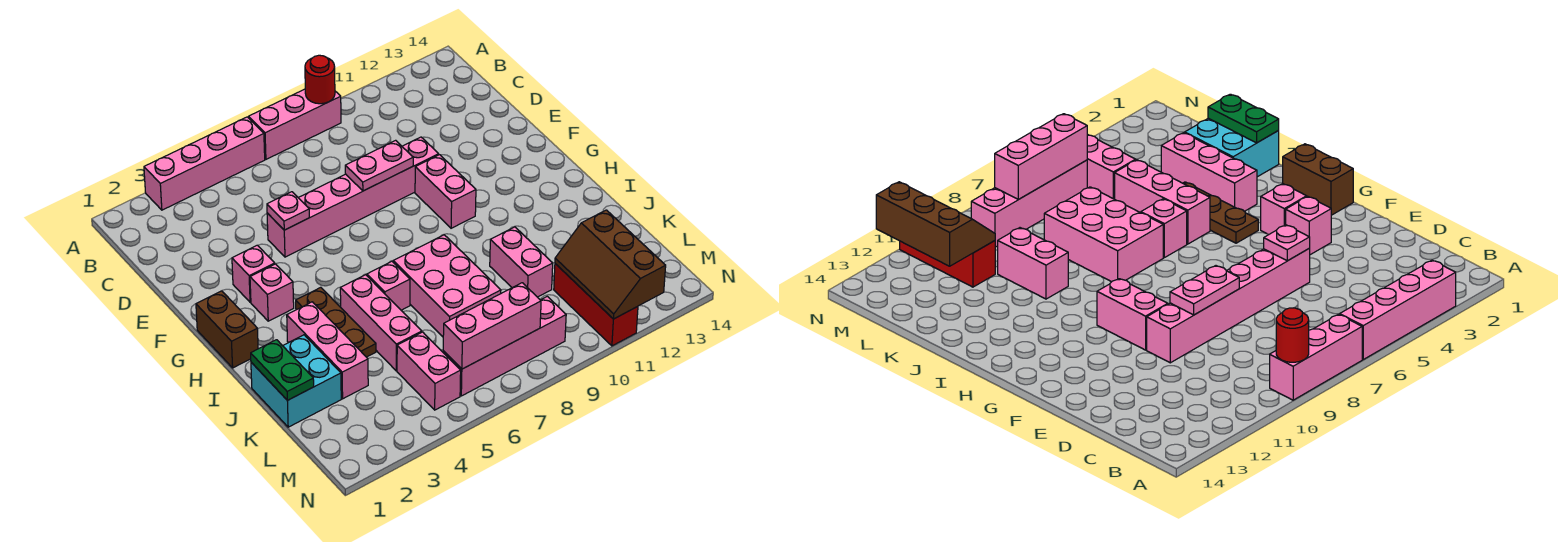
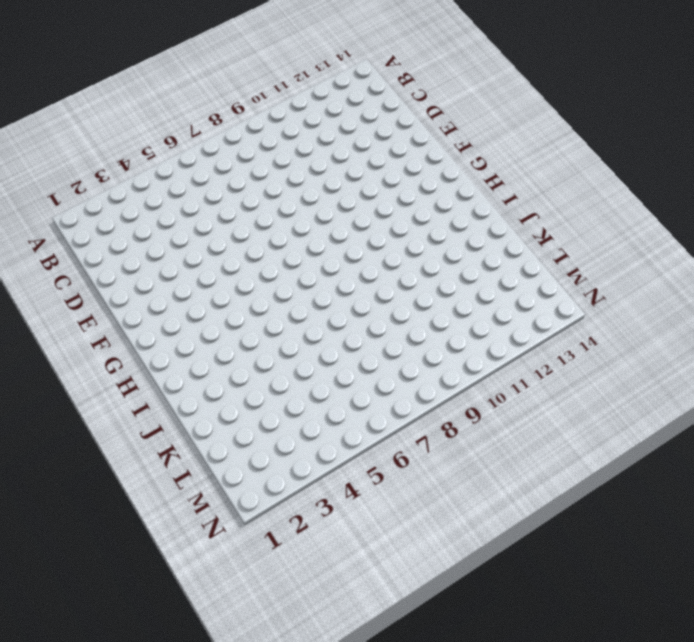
none -> pink brick A3:A6 level 1
none -> pink brick A7:A9 level 1
none -> pink brick E5:E10 level 1

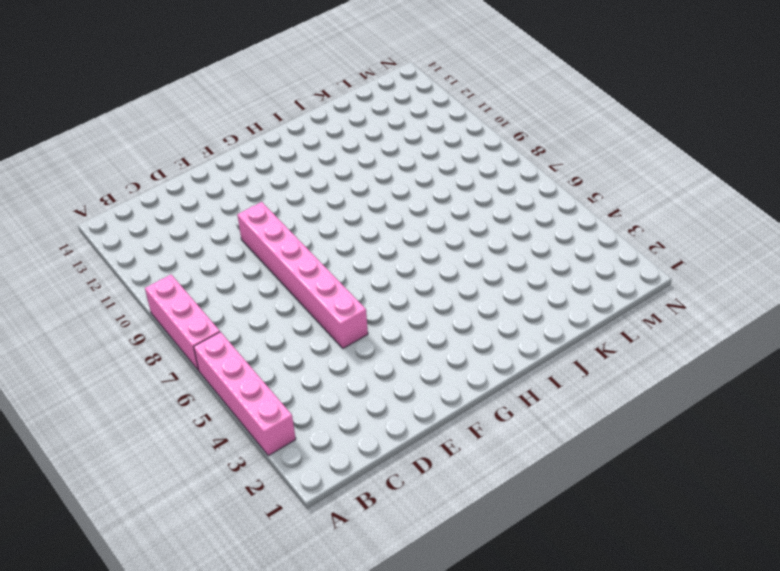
none -> pink brick F3 level 1
none -> pink brick F10:G10 level 1
none -> brown brick G1:H1 level 1

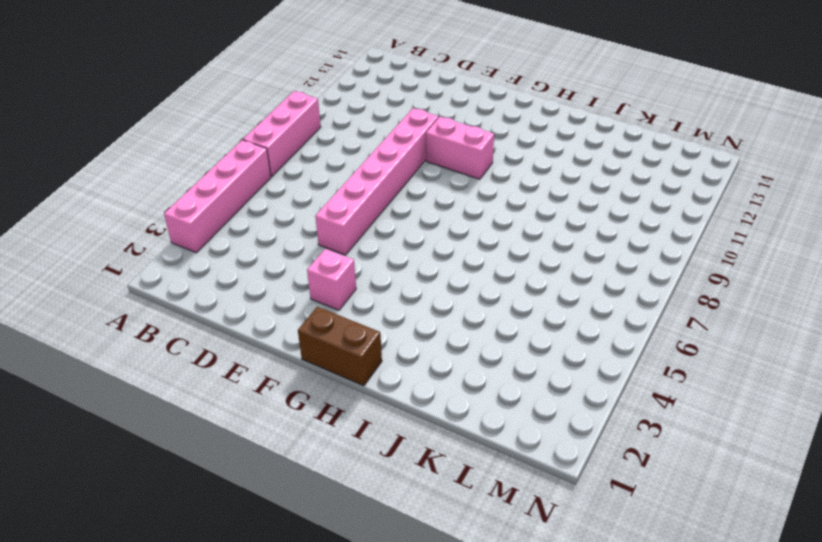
none -> pink brick G3 level 1
none -> brown plate H4:J4 level 1
none -> pink brick I3:K3 level 1

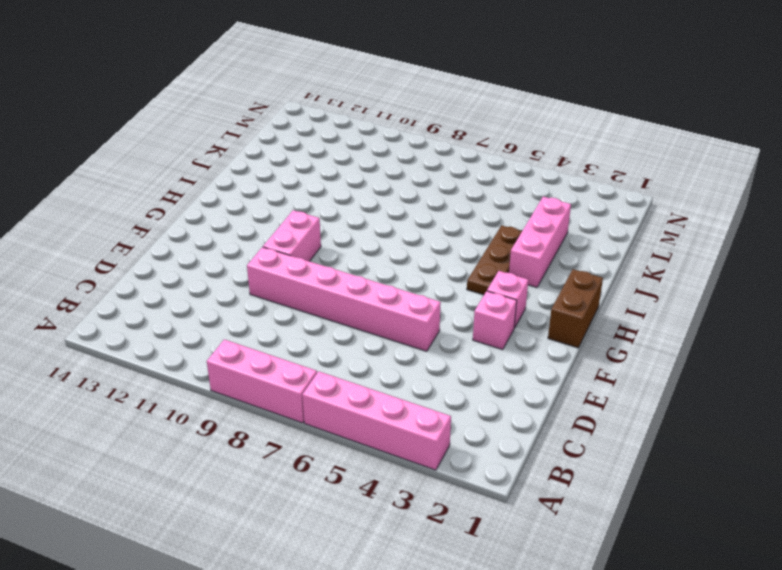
none -> pink brick I5:K5 level 1
none -> pink brick I6 level 1
none -> pink brick I7:K8 level 1

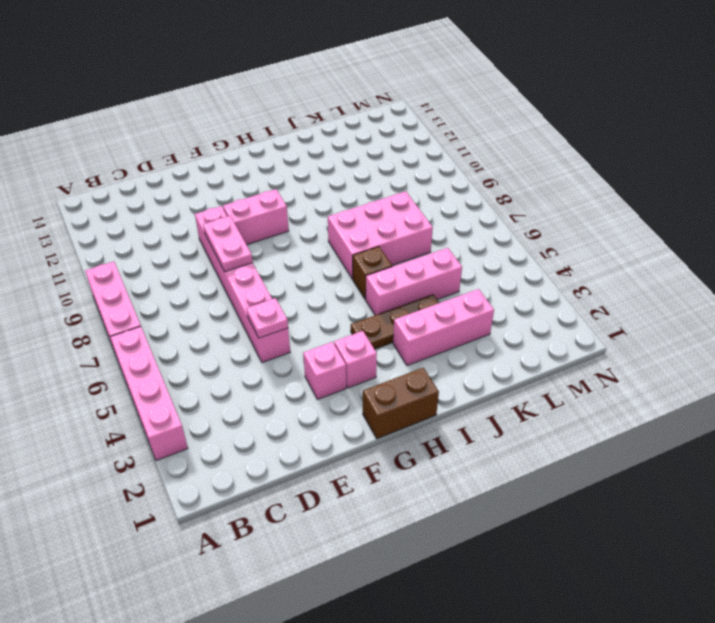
brown brick I6 level 1 -> pink brick I6 level 1
none -> cyan brick J1:K2 level 1
none -> pink brick J10:K10 level 1
none -> pink brick L5:M5 level 1

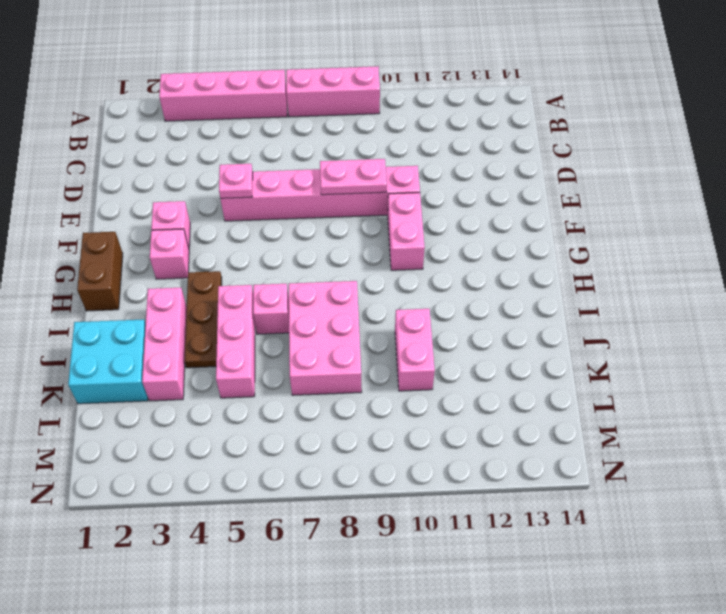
none -> pink brick L5:M5 level 1
none -> red brick L11:N11 level 1
none -> pink brick M6:M9 level 1

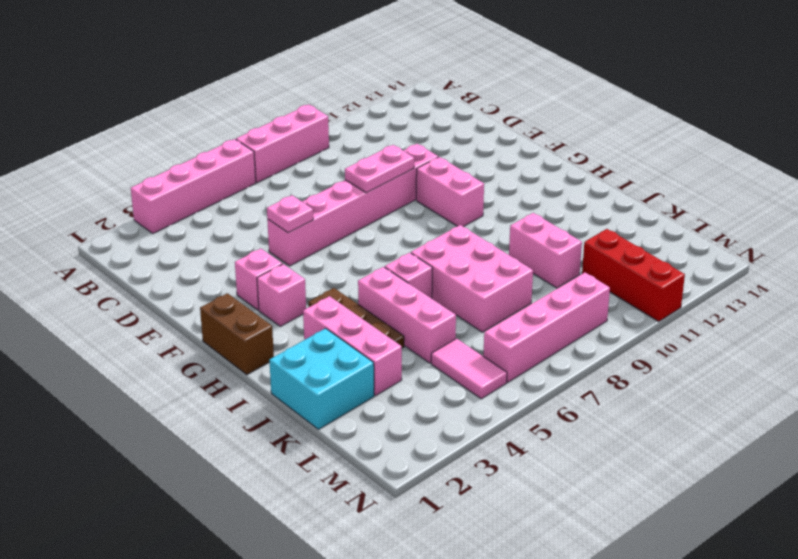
pink tile L5:M5 level 1 -> pink brick L5:M5 level 1
none -> red round brick A9 level 2
none -> green plate J1:K1 level 2
none -> brown slope L11:N12 level 2 top 12

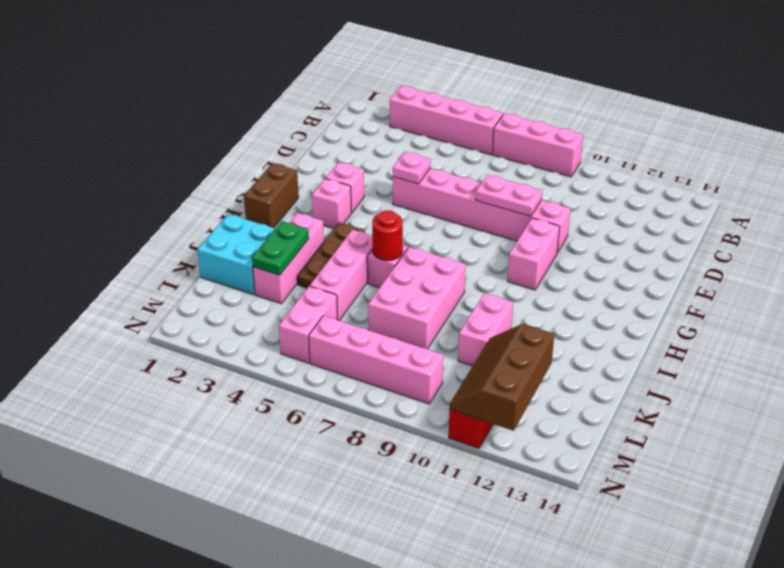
red round brick I6 level 2 -> red round brick A9 level 2
green plate J3:K3 level 2 -> green plate J1:K1 level 2
none -> pink brick M6:M8 level 2

